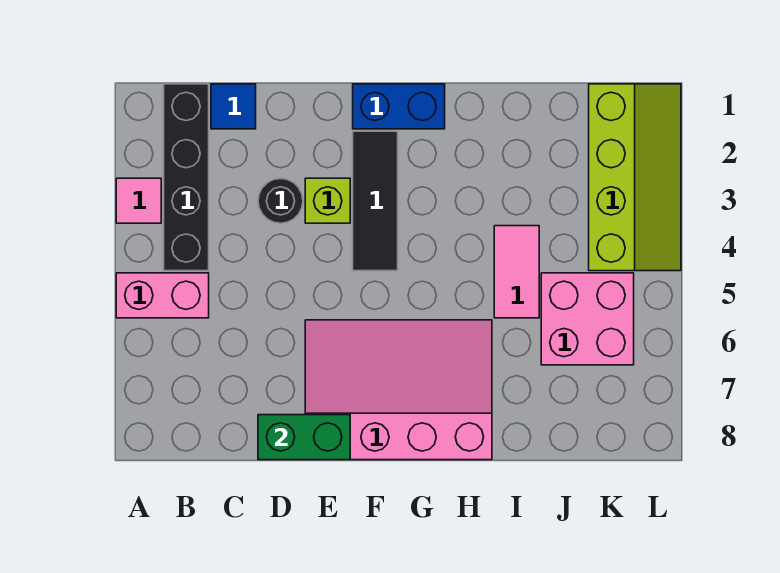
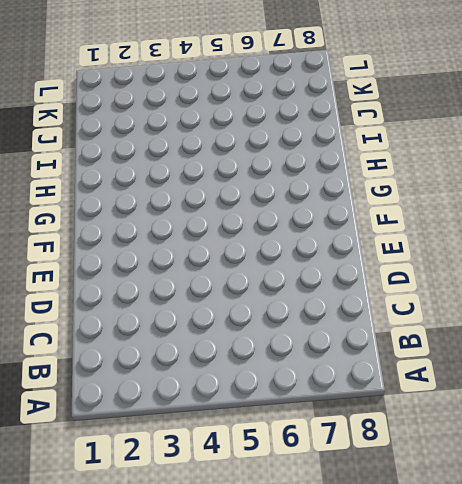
none -> pink tile A3 level 1
none -> pink brick A5:B5 level 1
none -> black brick B1:B4 level 1

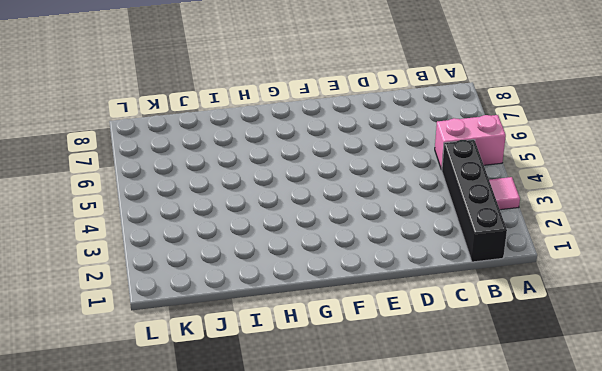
none -> blue tile C1 level 1
none -> black round brick D3 level 1
none -> lime brick E3 level 1

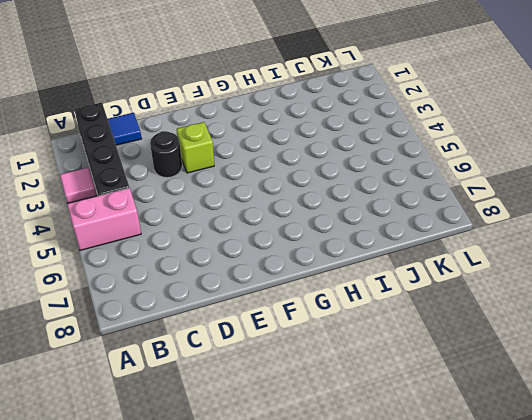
none -> pink slope E6:H8 level 1 top 8
none -> blue brick F1:G1 level 1
none -> black tile F2:F4 level 1

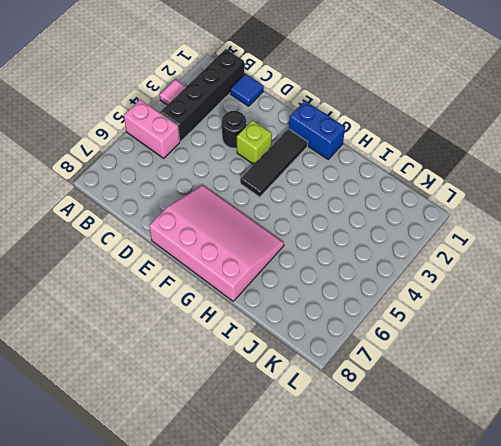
none -> pink tile I4:I5 level 1
none -> pink brick J5:K6 level 1
none -> lime slope K1:L4 level 1 top K

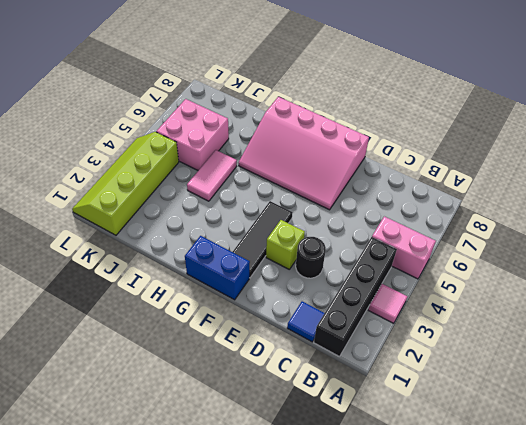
none -> green brick D8:E8 level 2

